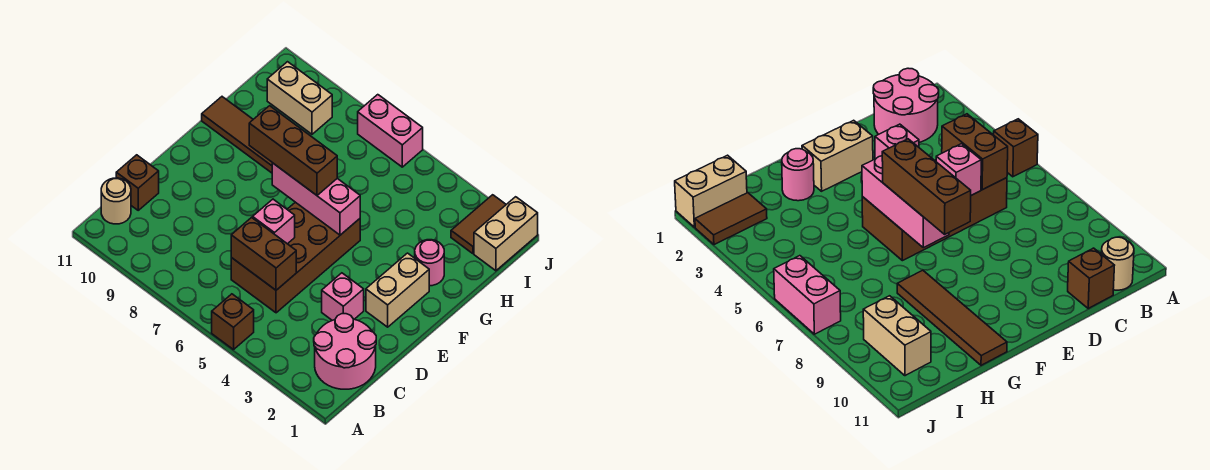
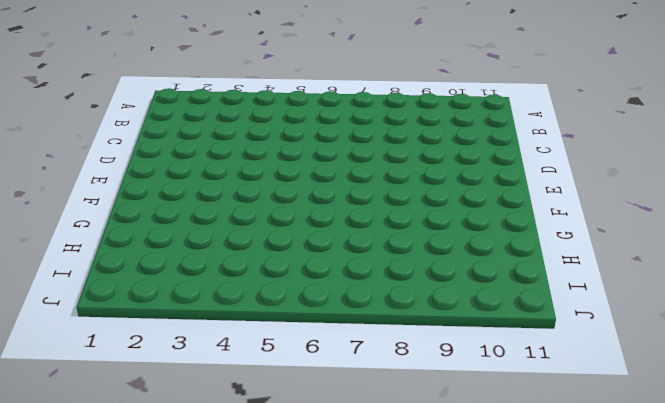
none -> brown brick A5 level 1
none -> pink round brick B1:C2 level 1
none -> tan round brick B11 level 1

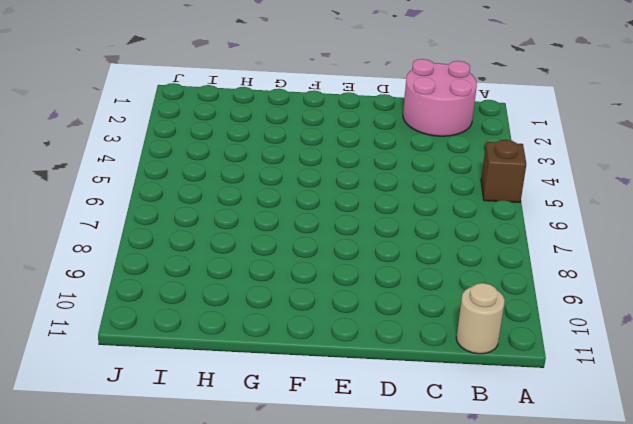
none -> brown brick C5:F6 level 1
none -> brown brick C11 level 1
none -> pink brick D3 level 1

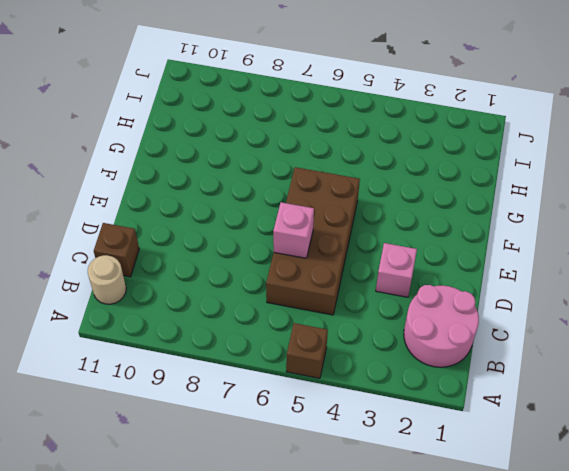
none -> tan brick E2:F2 level 1
none -> pink round brick G2 level 1
none -> brown tile G8:G11 level 1

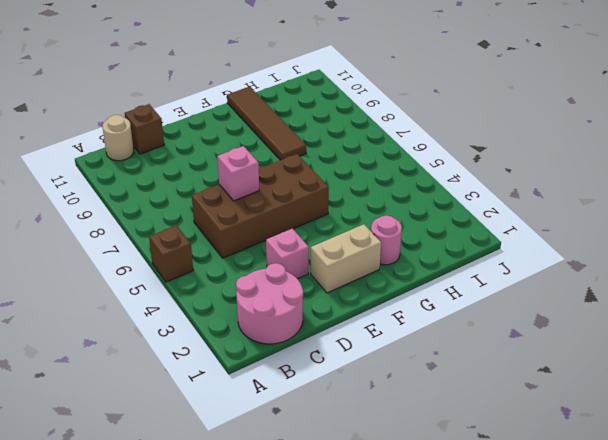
none -> tan brick I1:J1 level 1
none -> brown tile I2:J2 level 1
none -> tan brick I9:I10 level 1

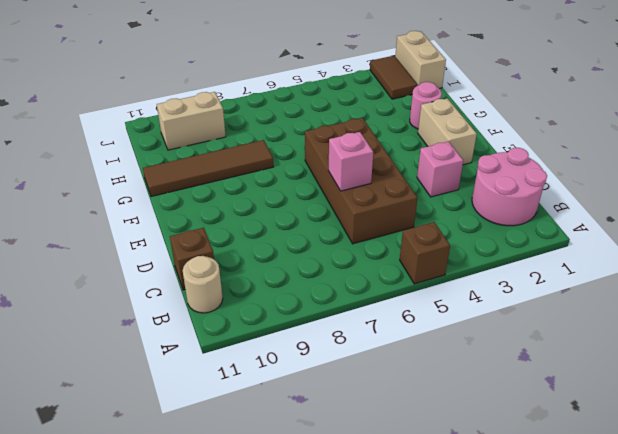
none -> pink brick J6:J7 level 1
none -> brown brick C5:C6 level 2
none -> pink brick F5:F7 level 2

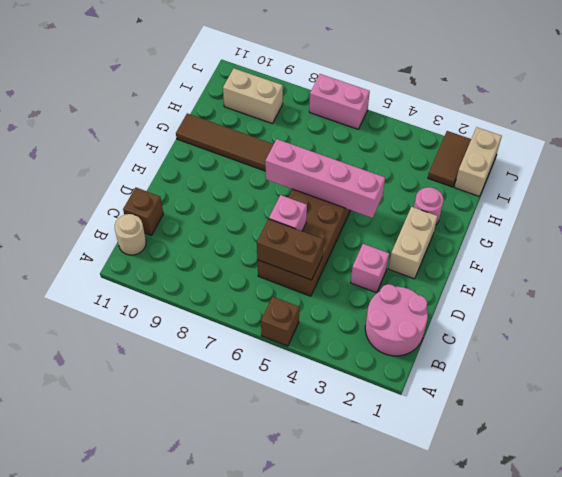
pink brick F4:F7 level 2 -> pink brick F5:F7 level 2
none -> brown brick F6:F8 level 3

